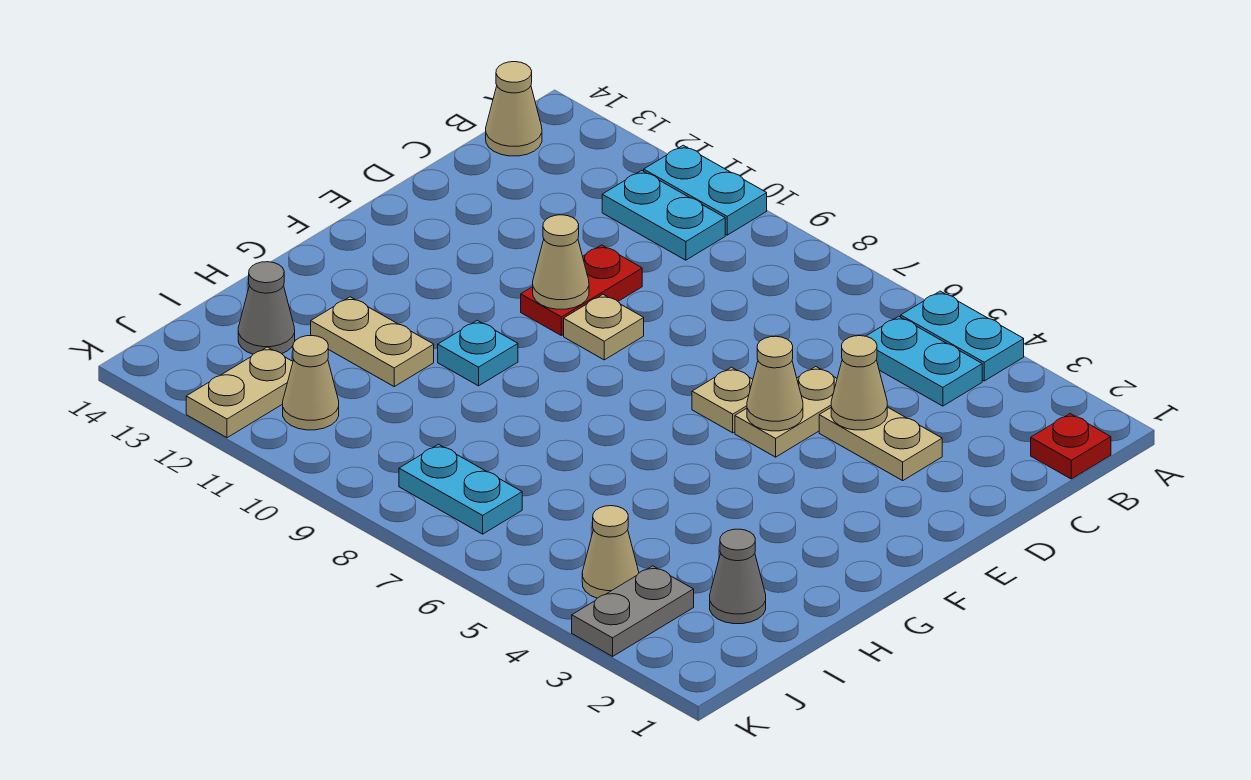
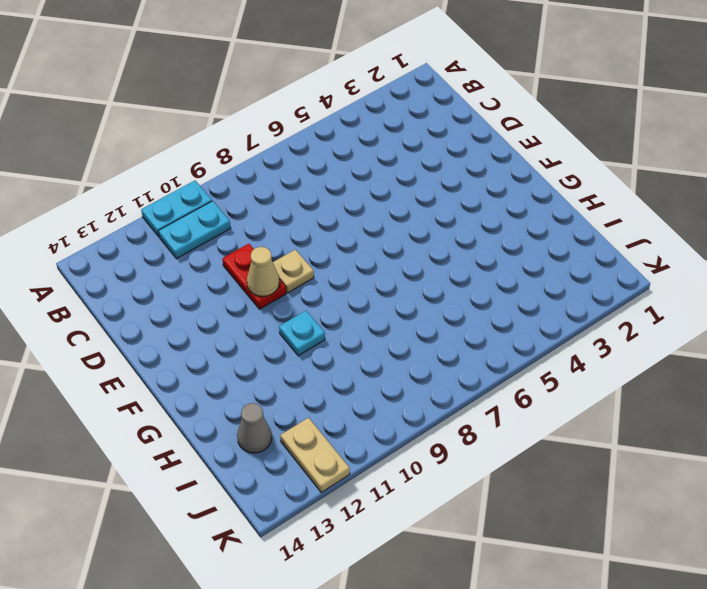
none -> cyan plate A4:A5 level 1
none -> red plate B1 level 1
none -> cyan plate B4:B5 level 1

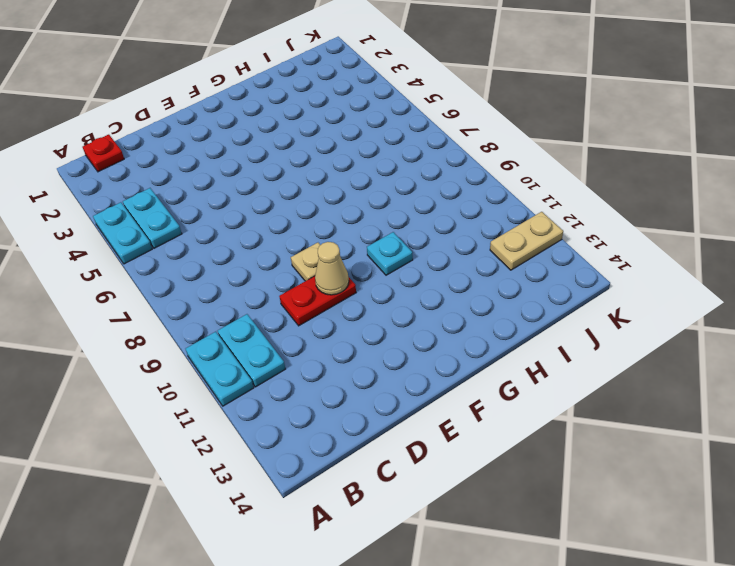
none -> tan cone B14 level 1
none -> tan plate D3:D4 level 1
none -> tan plate D5:E5 level 1

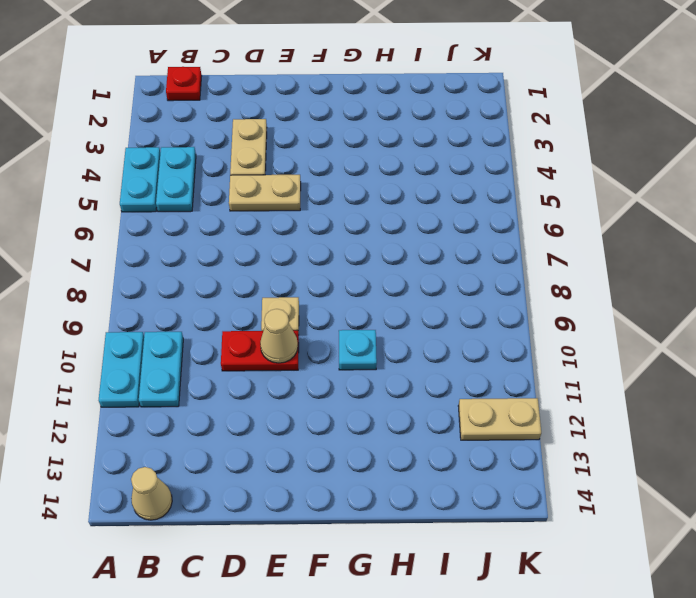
none -> tan plate E6 level 1
none -> tan plate H11:H12 level 1
none -> grey cone I2 level 1

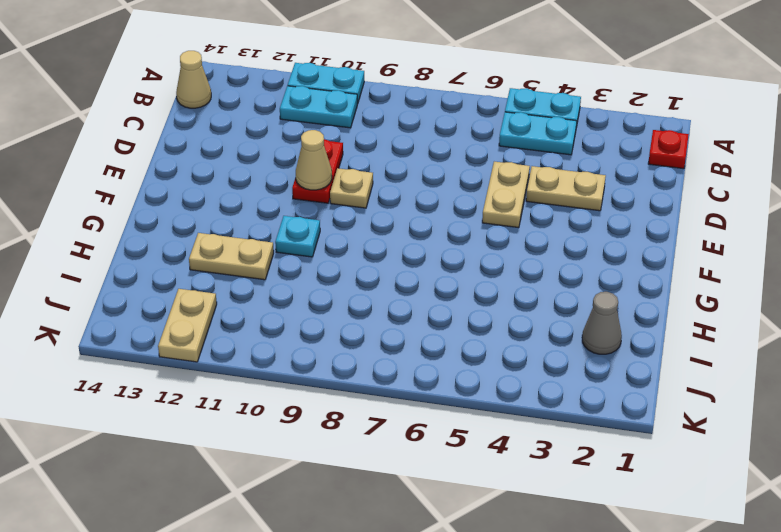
none -> tan plate E6 level 1
none -> grey cone I13 level 1
none -> grey plate J3:K3 level 1

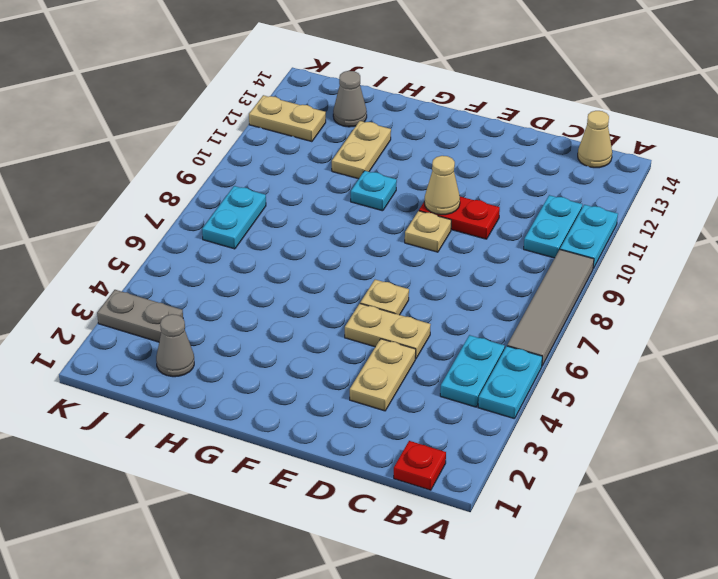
grey tile A6:A9 level 1 -> none
none -> tan cone J4 level 1
none -> tan cone J11 level 1
none -> tan cone D4 level 2

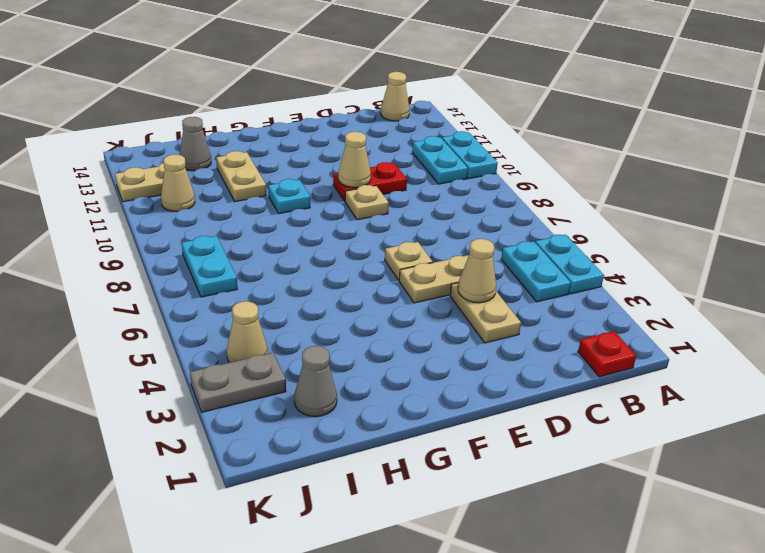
none -> tan cone E5 level 2

